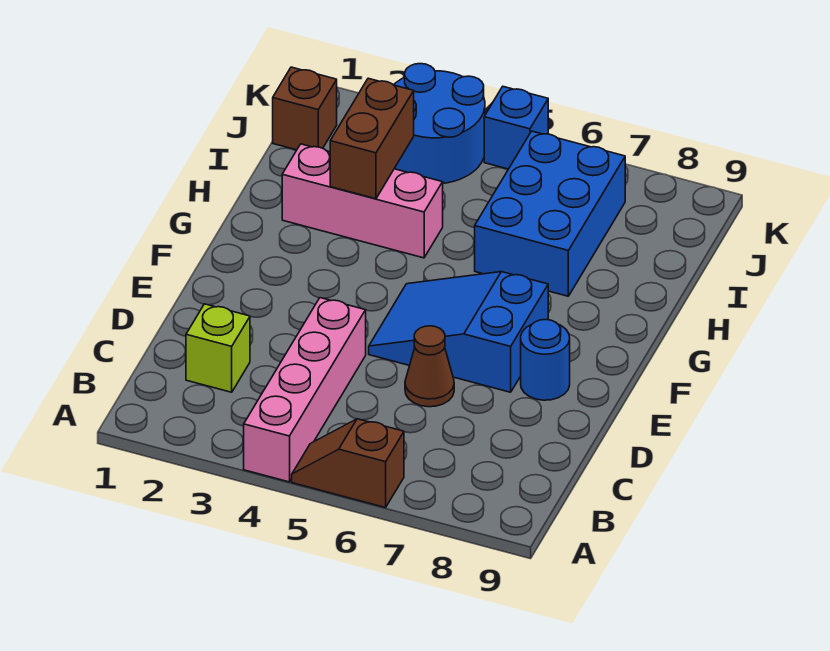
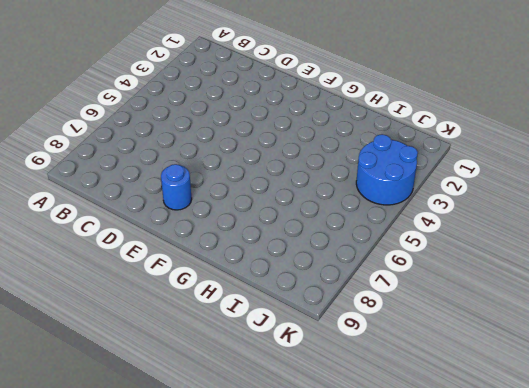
none -> pink brick A4:D4 level 1
none -> brown slope A5:A6 level 1 top 6
none -> lime brick C2 level 1

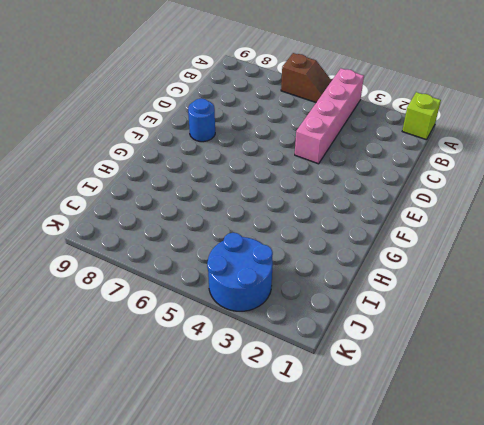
lime brick A1 level 1 -> lime brick C2 level 1
none -> brown cone D6 level 1
none -> blue slope E5:F7 level 1 top 7
none -> pink brick H2:H4 level 1

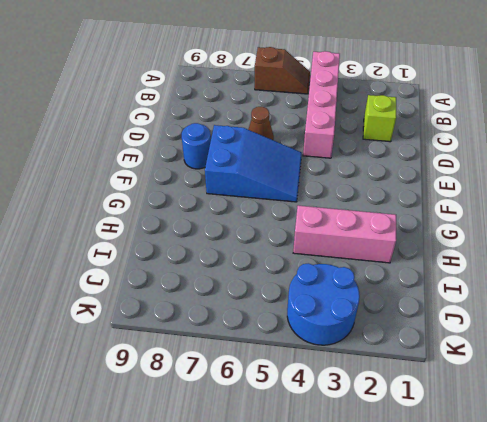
none -> blue brick H6:J7 level 1
none -> brown brick J1 level 1
none -> blue brick K5 level 1

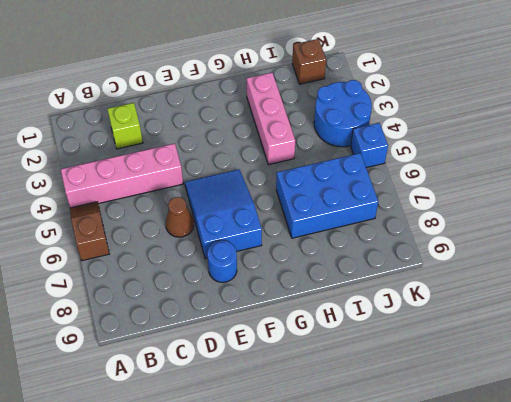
none -> brown brick H3:I3 level 2

